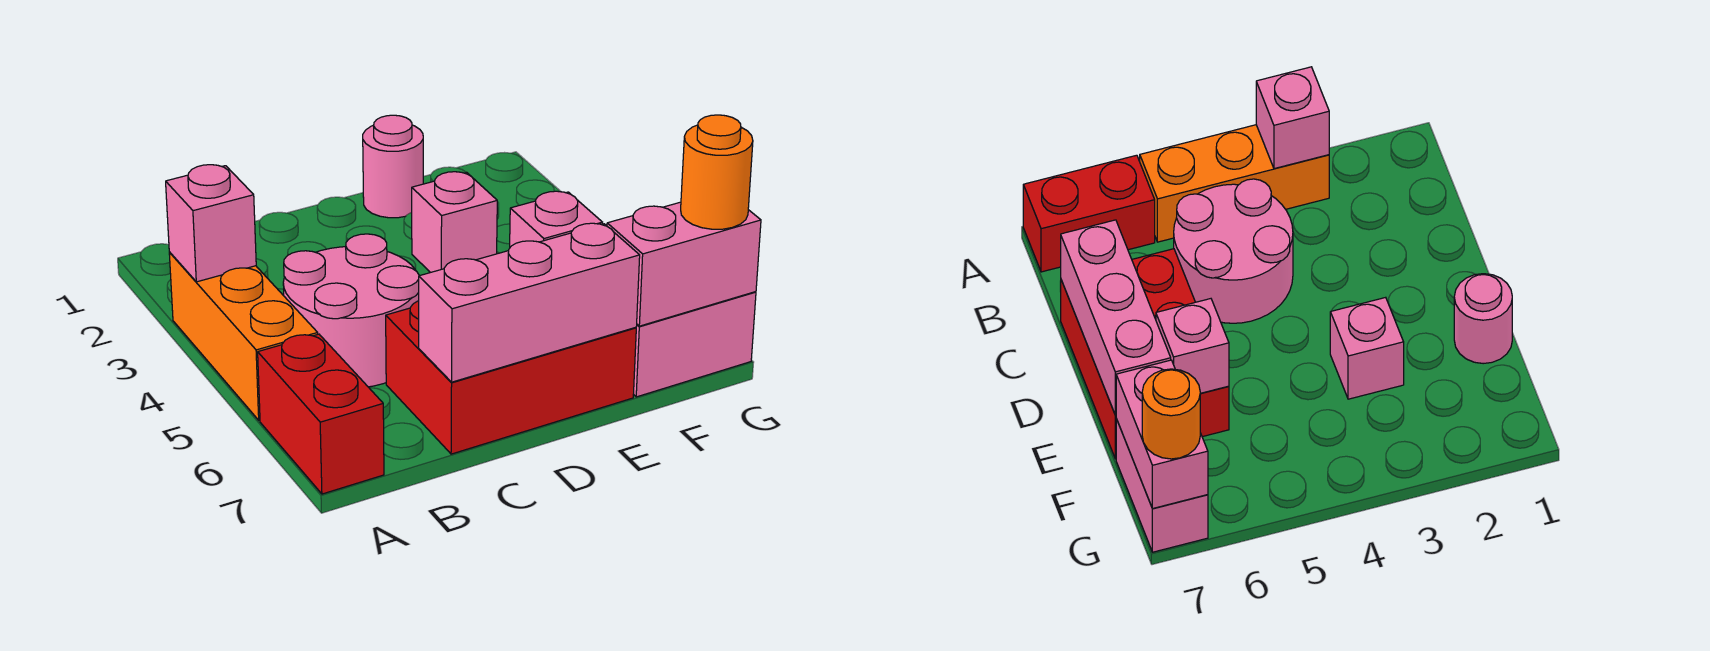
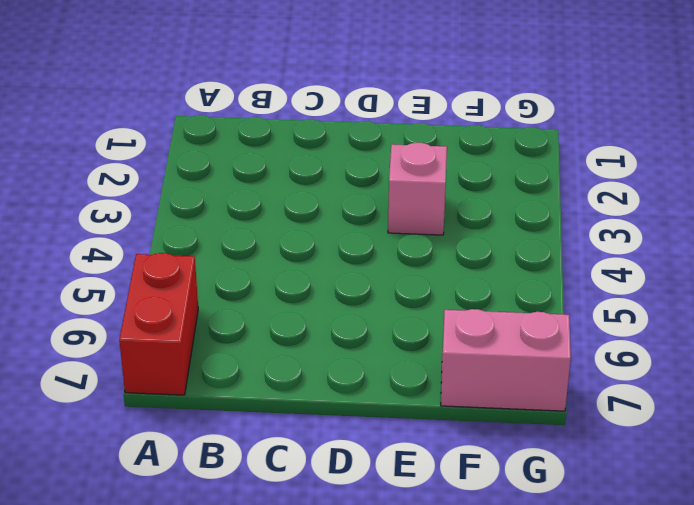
none -> orange brick A3:A5 level 1
none -> pink round brick B4:C5 level 1
none -> red brick C6:E7 level 1

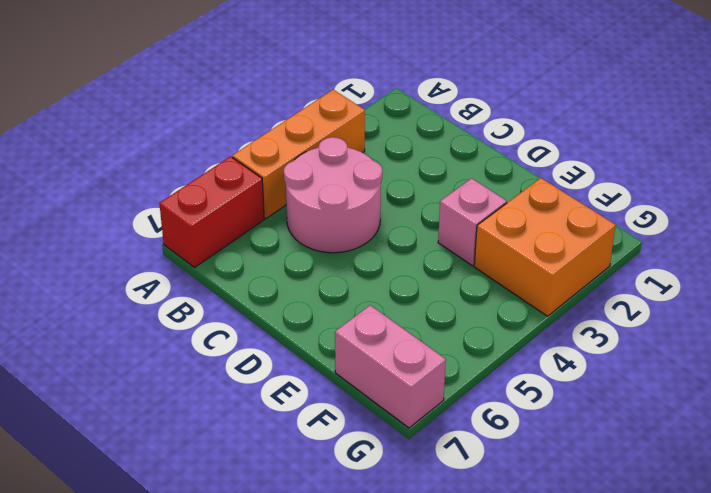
orange brick F2:G3 level 1 -> none
none -> red brick C6:E7 level 1
none -> pink round brick E1 level 1
none -> pink brick A3 level 2

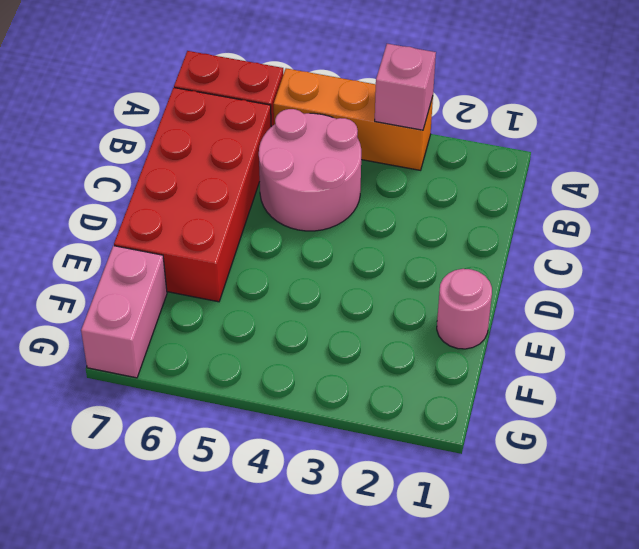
red brick B6:E7 level 1 -> red brick C6:E7 level 1
none -> pink brick E3 level 1
none -> pink brick C7:E7 level 2
none -> pink brick E6 level 2

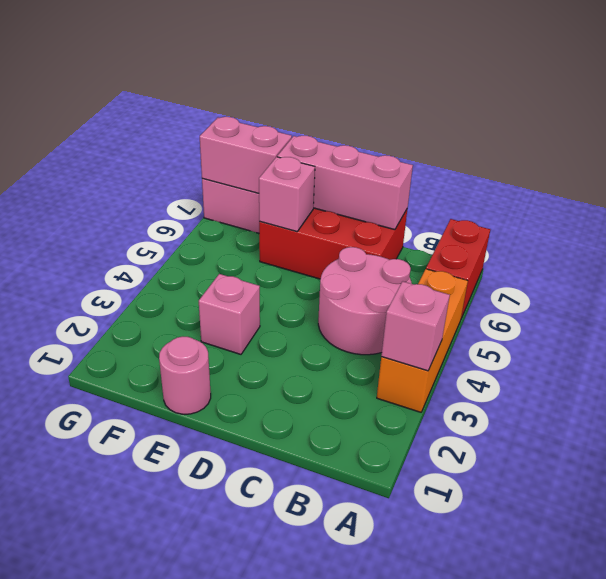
none -> orange round brick G7 level 3

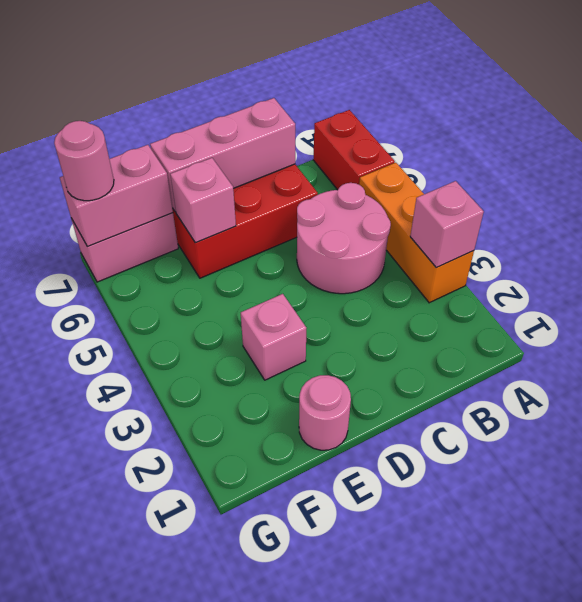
pink round brick G7 level 3 -> orange round brick G7 level 3

